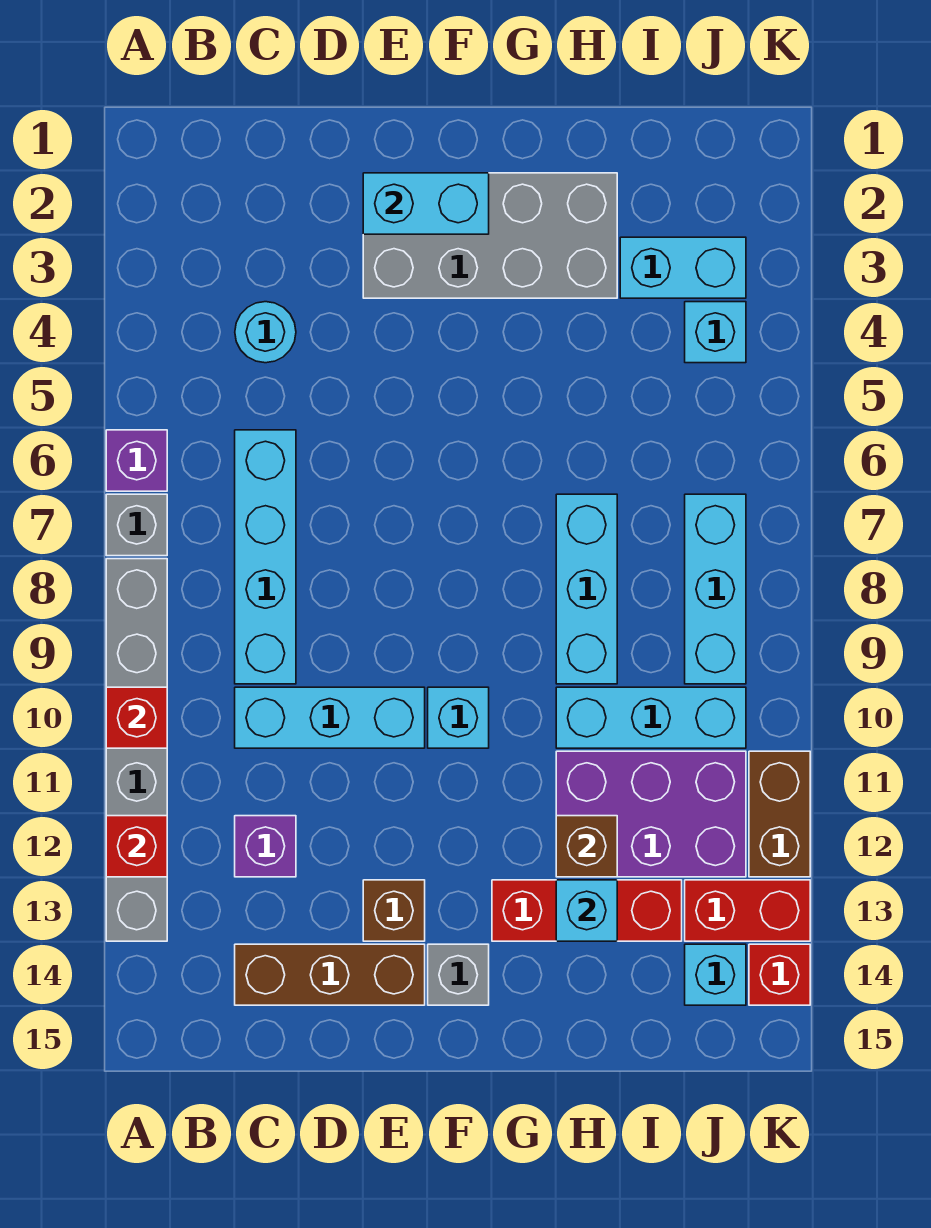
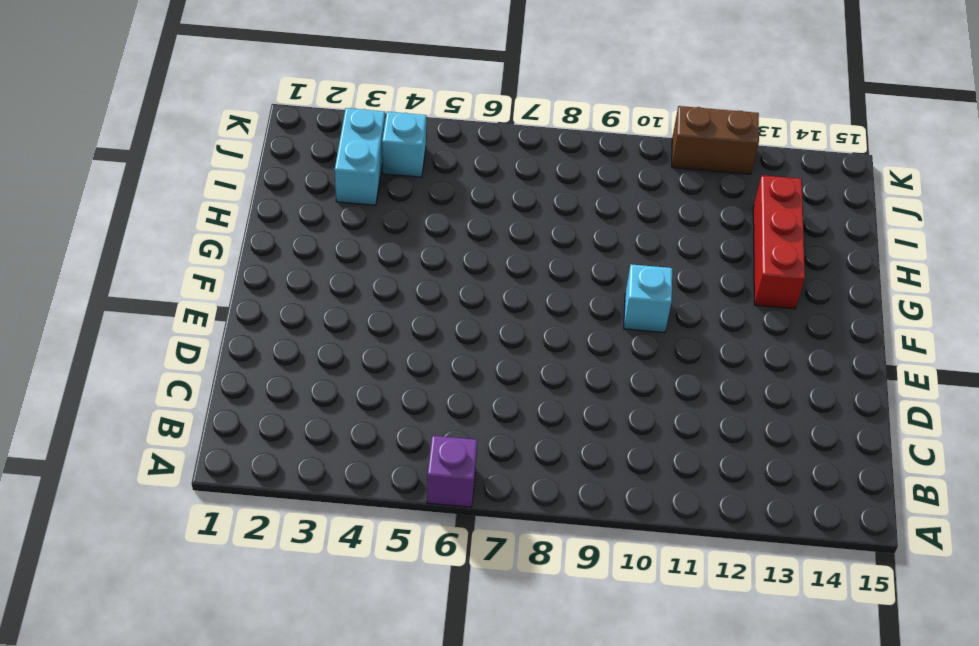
none -> grey brick A7 level 1
none -> grey brick A8:A13 level 1
none -> cyan round brick C4 level 1

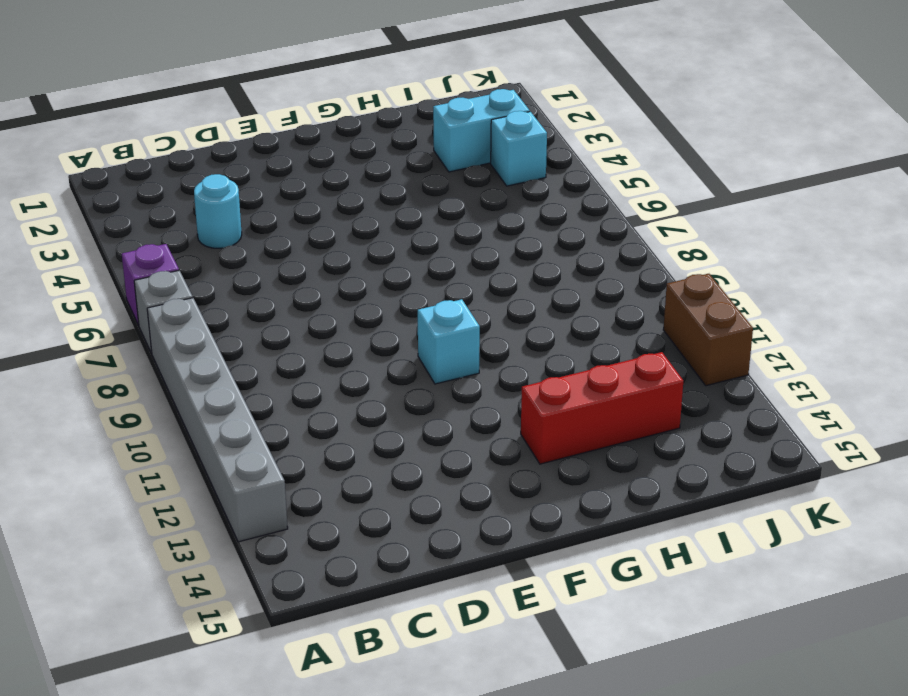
none -> cyan brick C6:C9 level 1
none -> cyan brick C10:E10 level 1
none -> purple brick C12 level 1

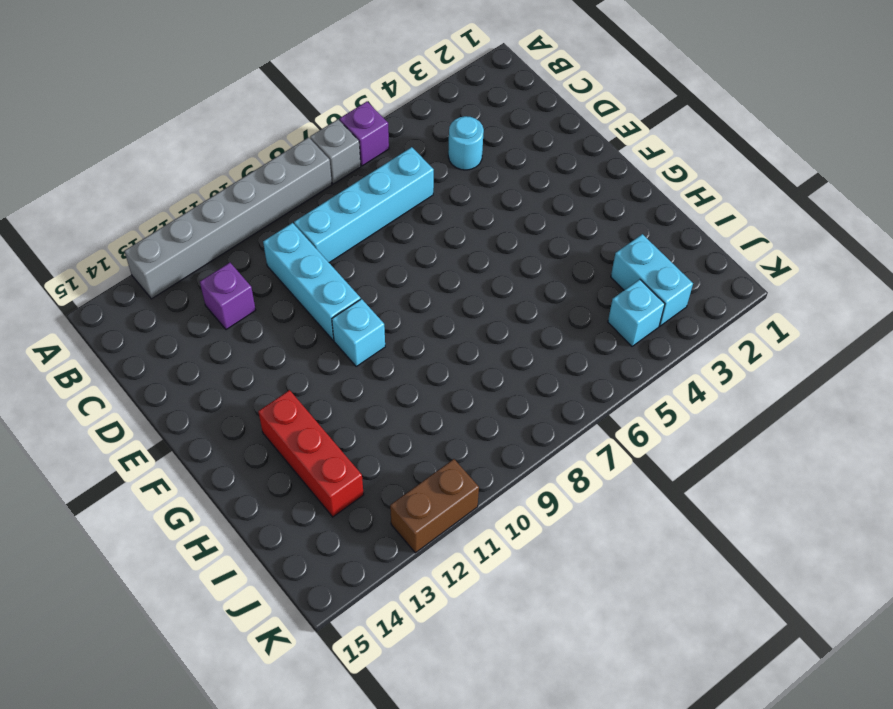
none -> brown brick C14:E14 level 1
none -> grey brick E2:H3 level 1
none -> brown brick E13 level 1

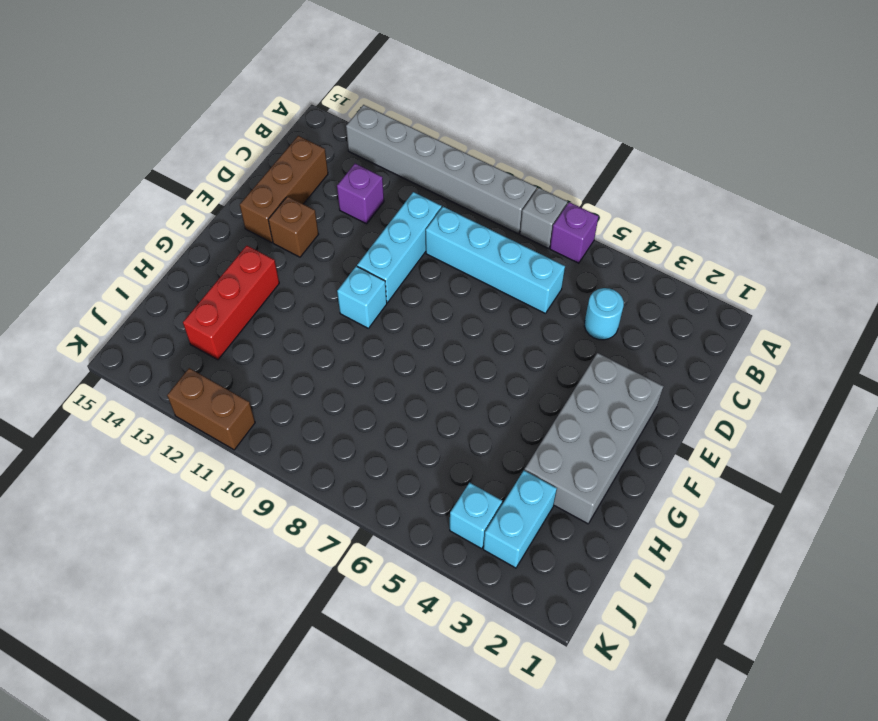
none -> grey brick F14 level 1
none -> cyan brick H7:H9 level 1
none -> cyan brick H10:J10 level 1

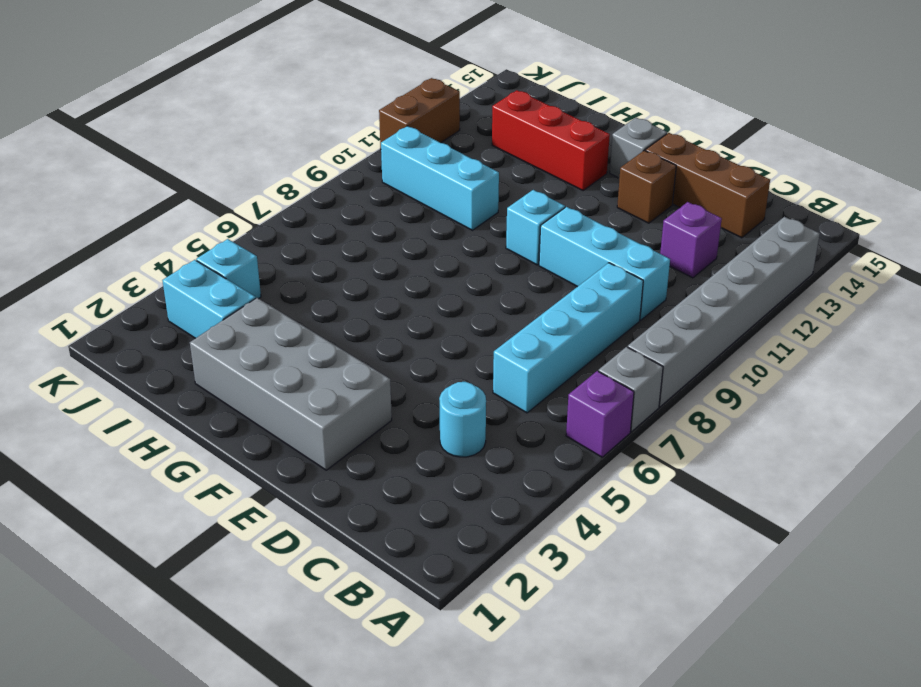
none -> cyan brick H7:H9 level 1
none -> purple brick H11:J12 level 1
none -> cyan brick J7:J9 level 1

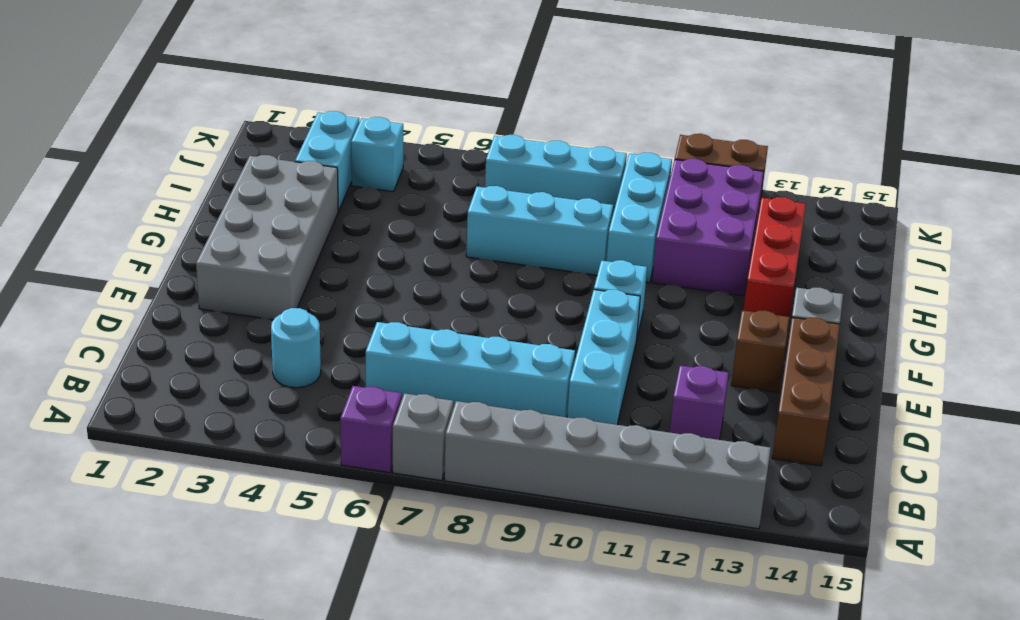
none -> red brick J13:K13 level 1
none -> cyan brick J14 level 1
none -> red brick K14 level 1

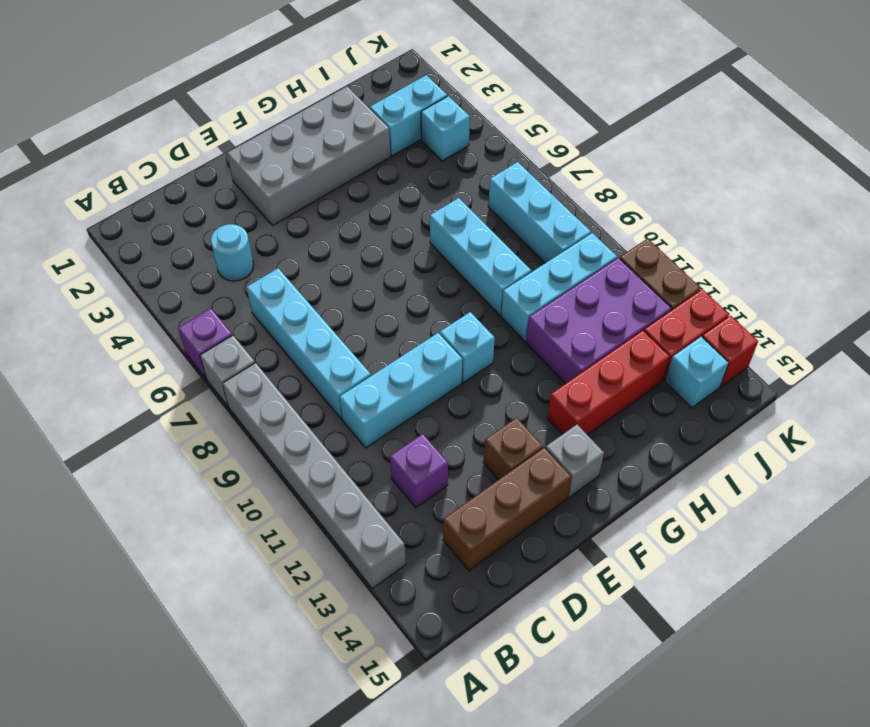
none -> red brick A10 level 2
none -> red brick A12 level 2
none -> cyan brick E2:F2 level 2

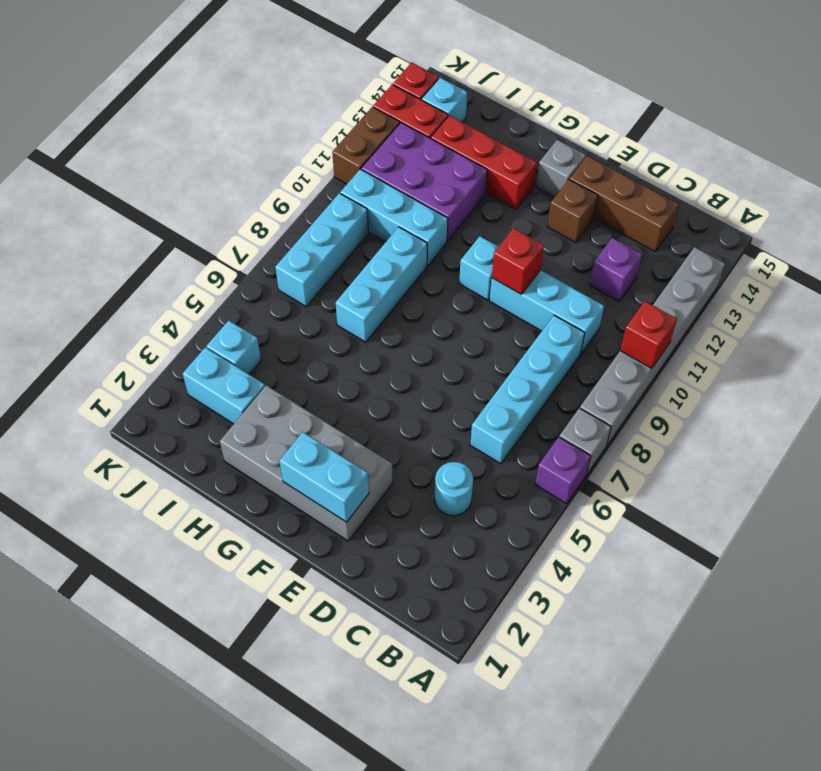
red brick E10 level 2 -> red brick A12 level 2
none -> brown brick H12 level 2
none -> cyan brick H13 level 2

